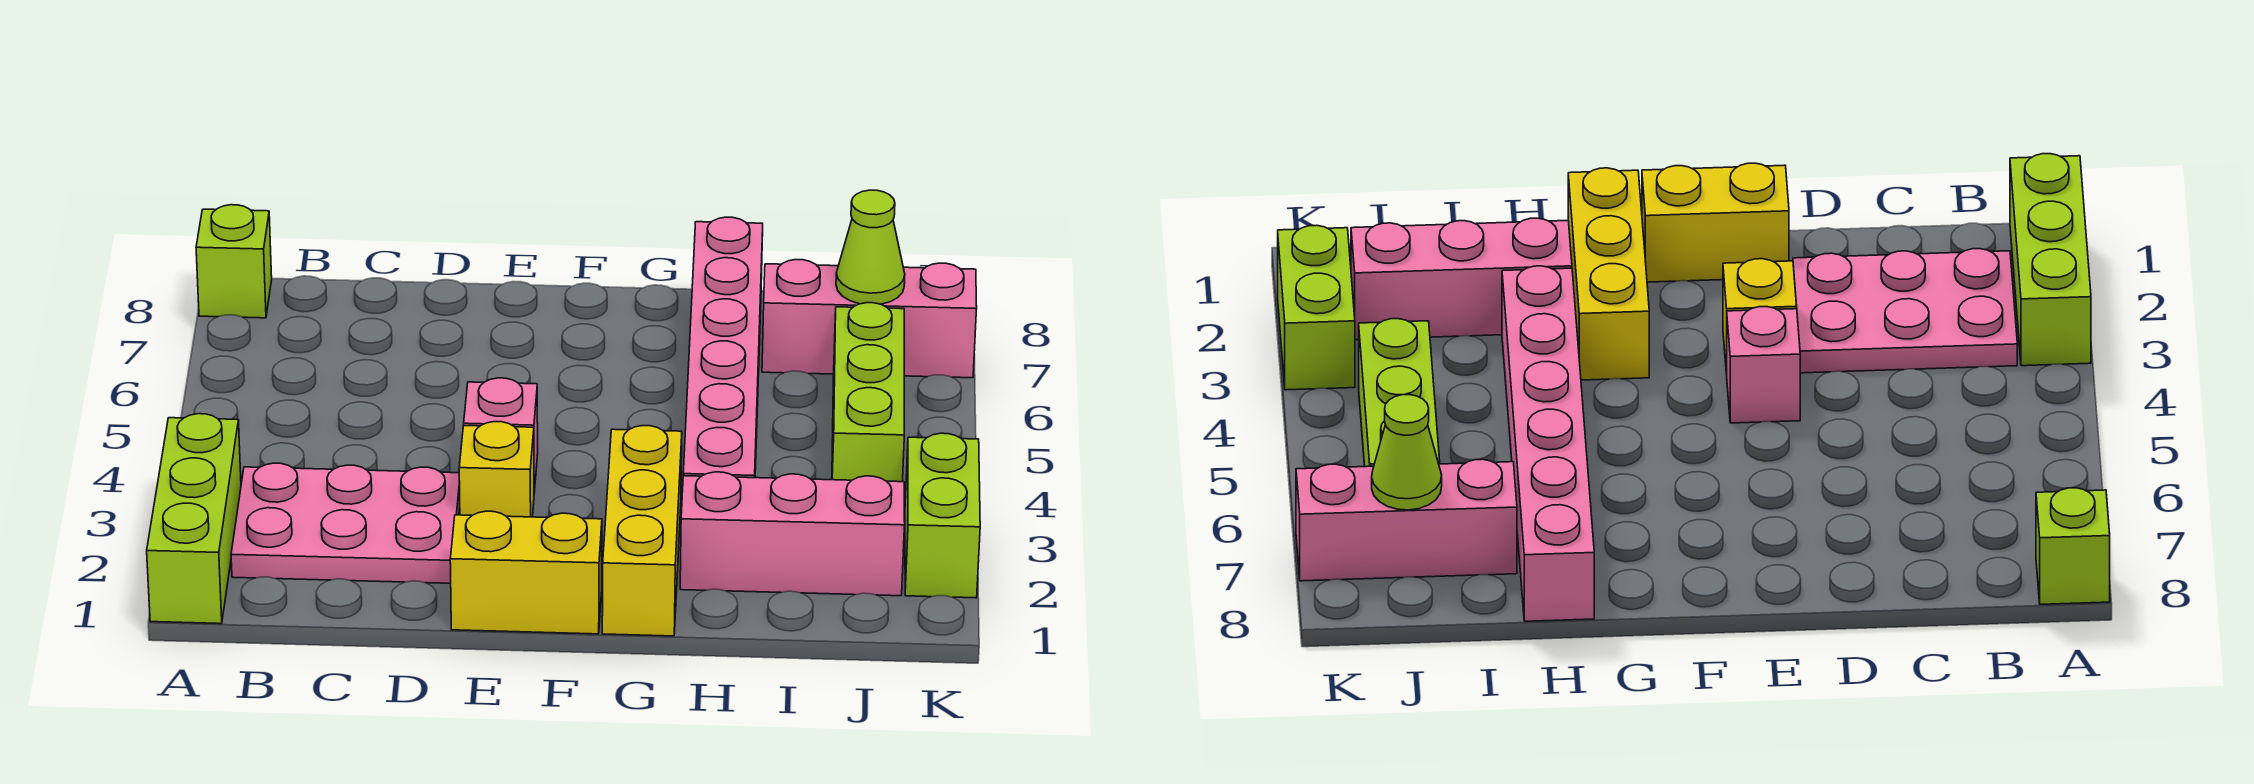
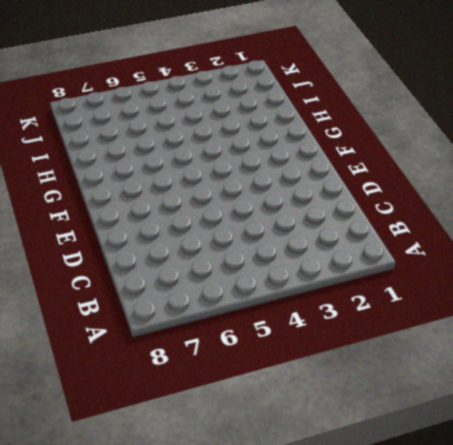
none -> lime brick A1:A3 level 1
none -> lime brick A8 level 1
none -> pink plate B2:D3 level 1

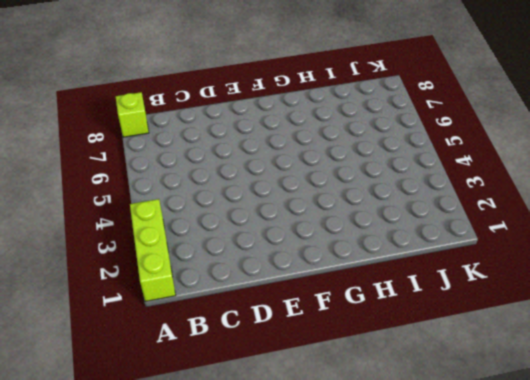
none -> pink plate B2:D3 level 1
none -> yellow brick E1:F1 level 1
none -> yellow brick E3 level 1

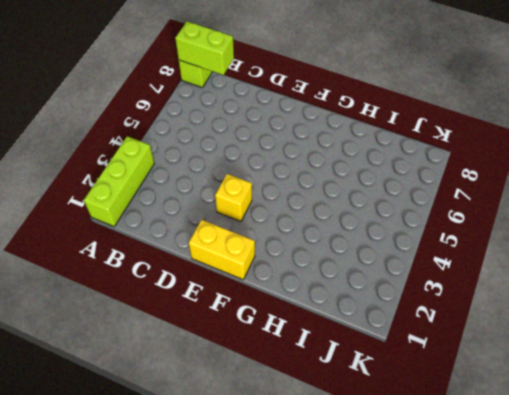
lime brick A8:B8 level 2 -> lime brick K2:K3 level 1
none -> pink plate B2:D3 level 1
none -> pink brick E4 level 1
none -> yellow brick G1:G3 level 1

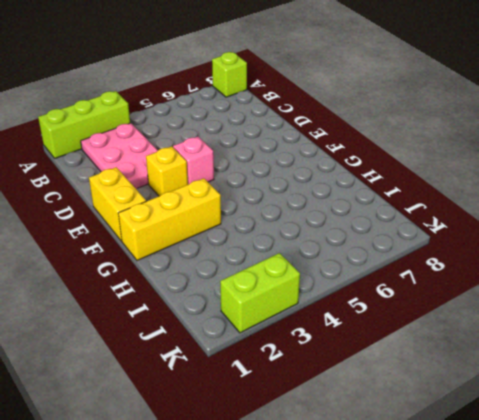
none -> pink brick H2:J2 level 1
none -> pink brick H3:H8 level 1
none -> pink brick I7:K7 level 1

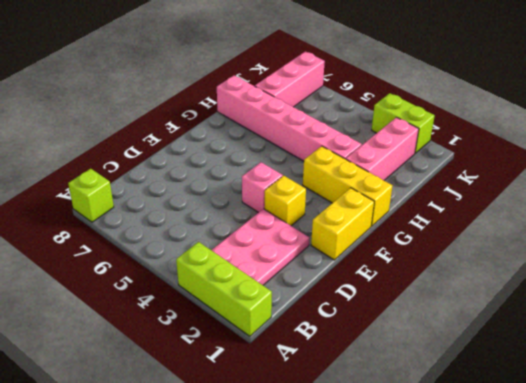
none -> lime brick J4:J6 level 1
none -> lime cone J7 level 2

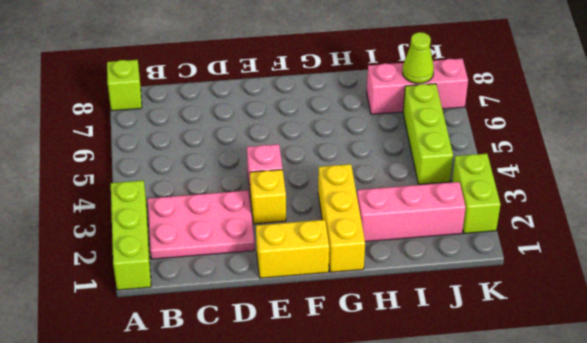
none -> pink brick H3:H8 level 1

